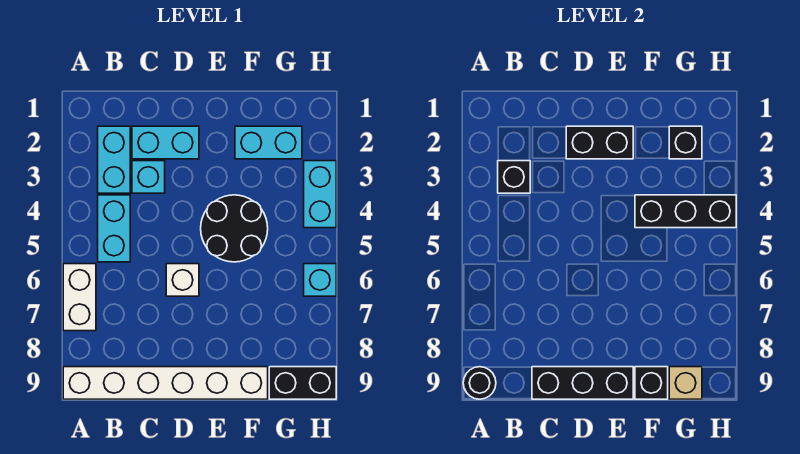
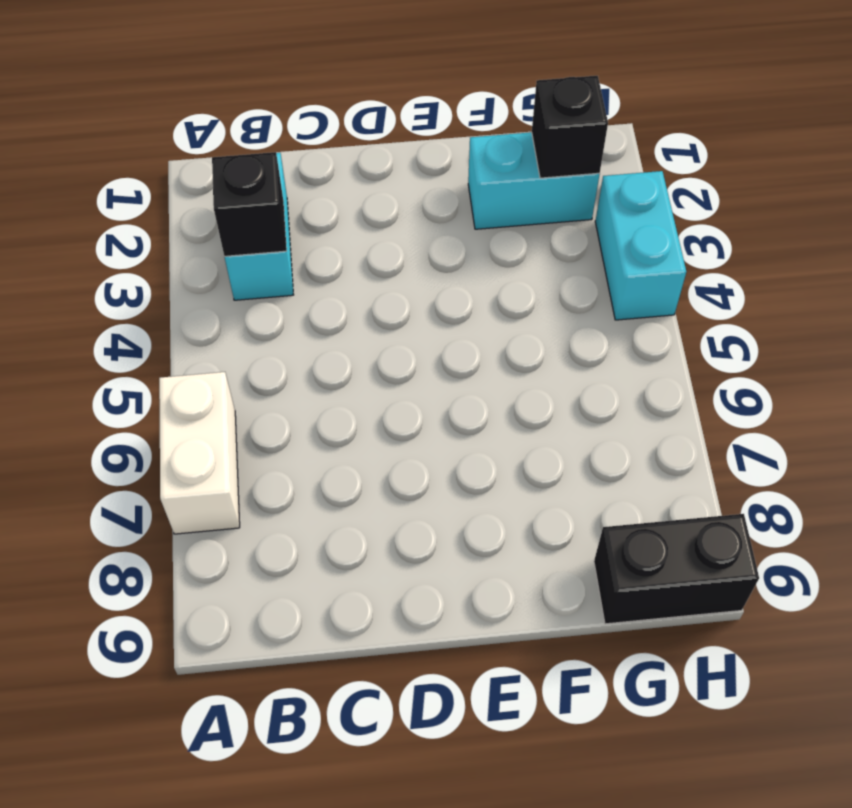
none -> white brick A9:F9 level 1
none -> cyan brick B4:B5 level 1
none -> cyan brick C2:D2 level 1

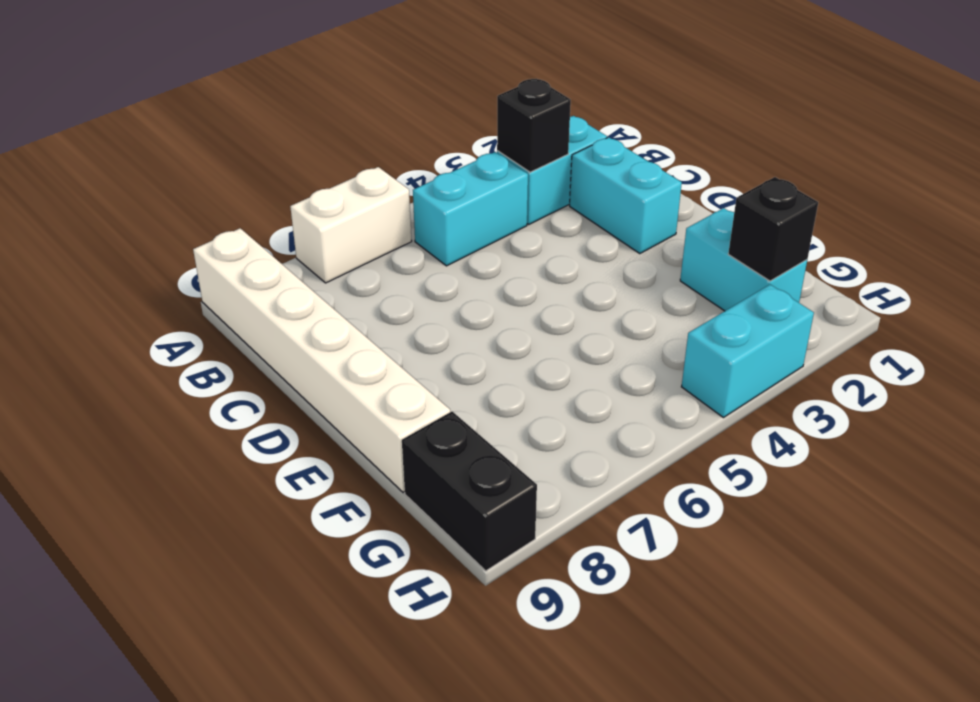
none -> cyan brick C3 level 1
none -> white brick D6 level 1
none -> black round brick E4:F5 level 1

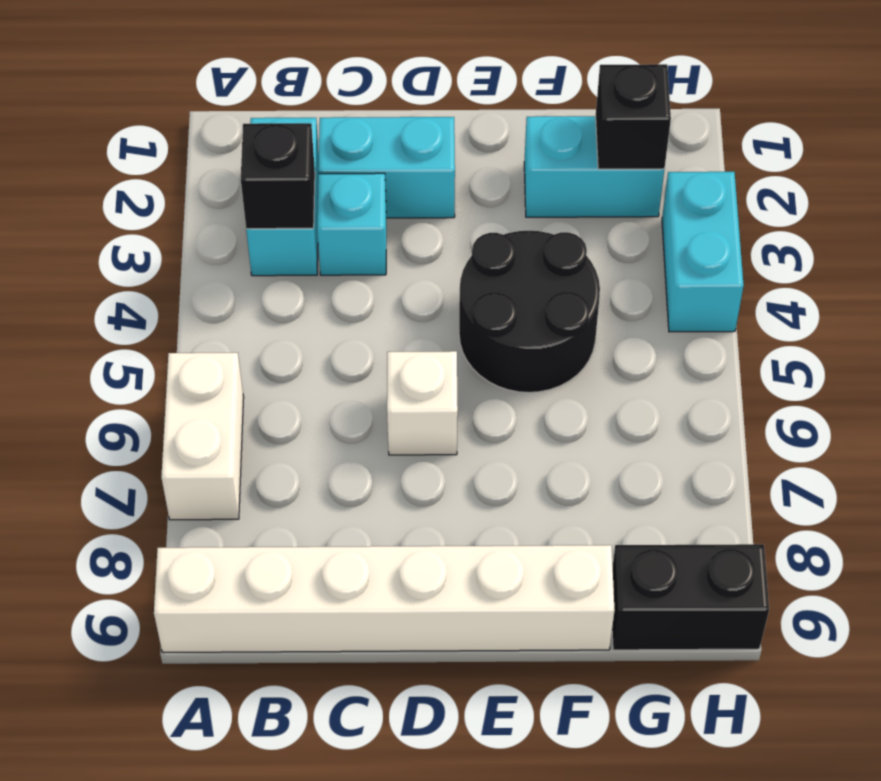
none -> cyan brick B4:B5 level 1
none -> cyan brick H6 level 1
none -> black round brick A9 level 2

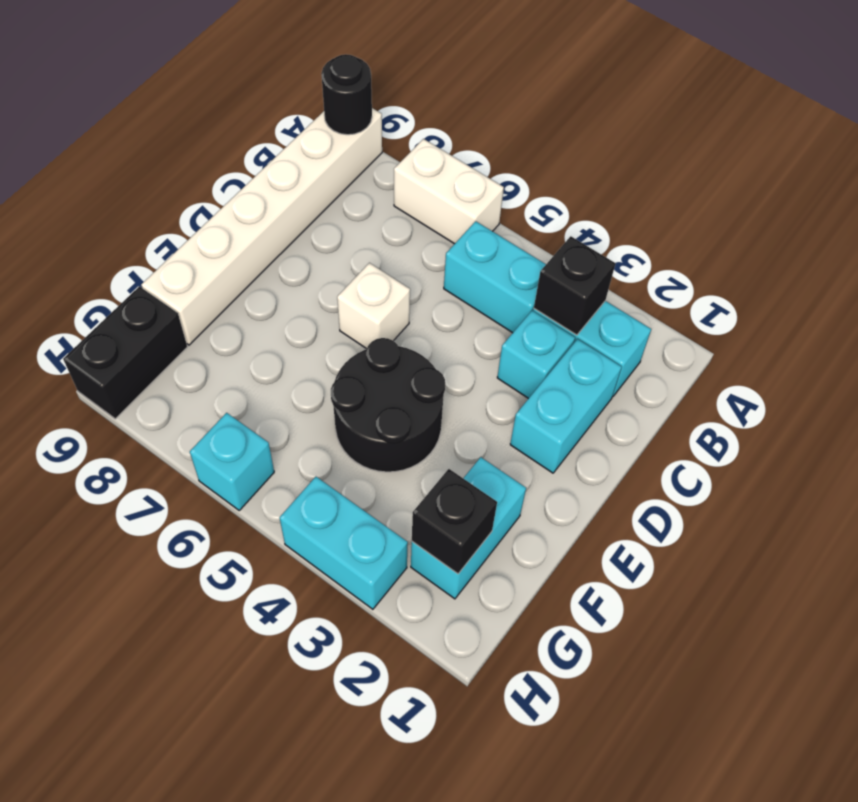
none -> black brick C9:E9 level 2
none -> black brick D2:E2 level 2
none -> black brick F4:H4 level 2

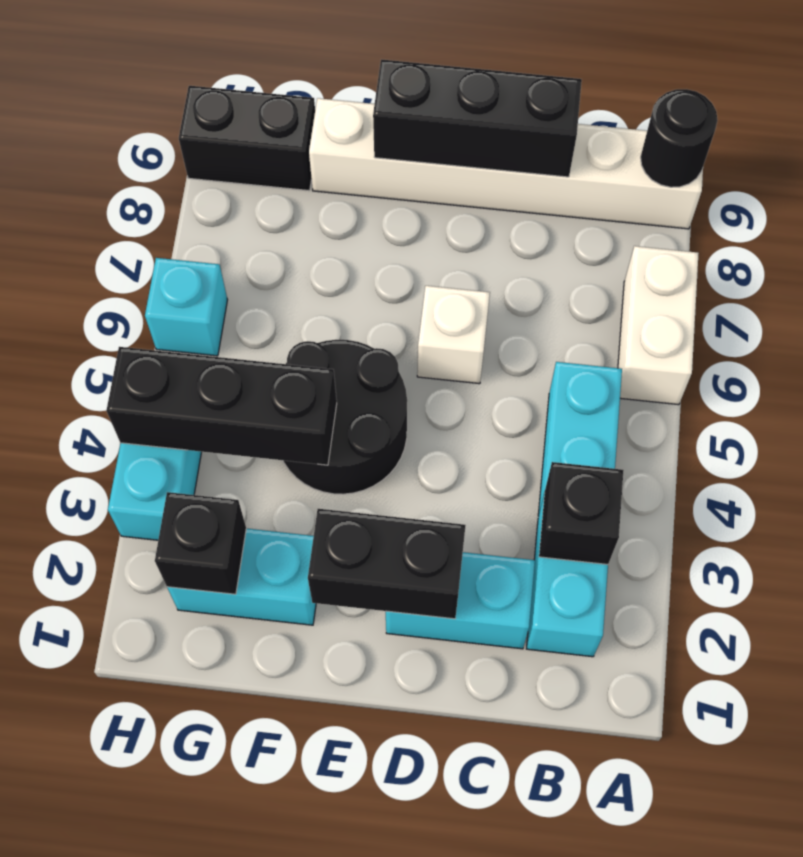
none -> cyan brick C3 level 1
none -> black brick F9 level 2
none -> tan brick G9 level 2

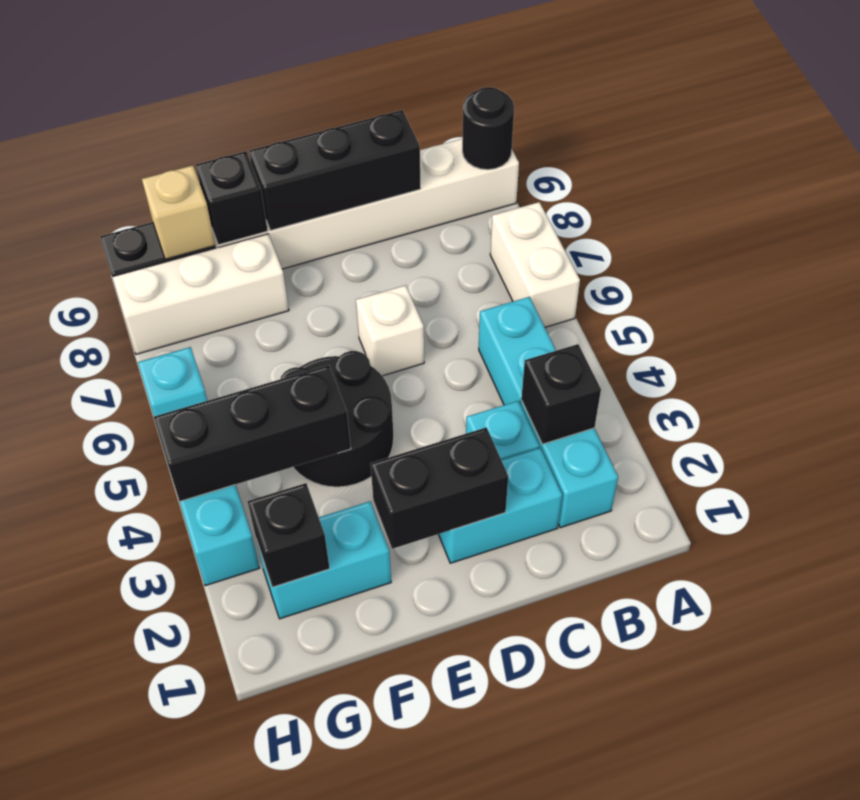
white brick F8:H8 level 1 -> none

